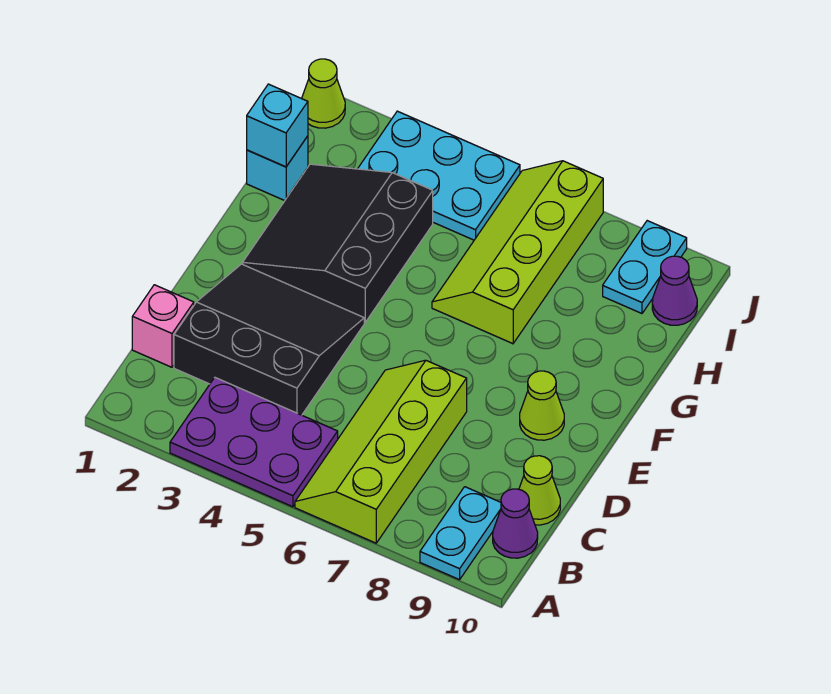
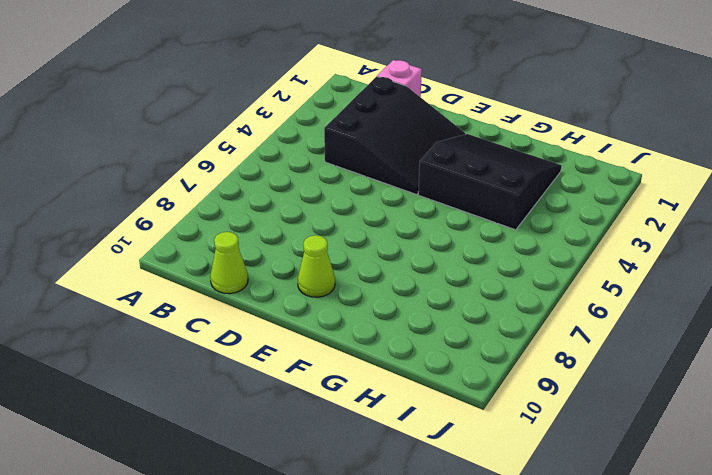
none -> purple plate A3:B5 level 1
none -> lime slope A6:D7 level 1 top 7
none -> cyan plate A9:B9 level 1

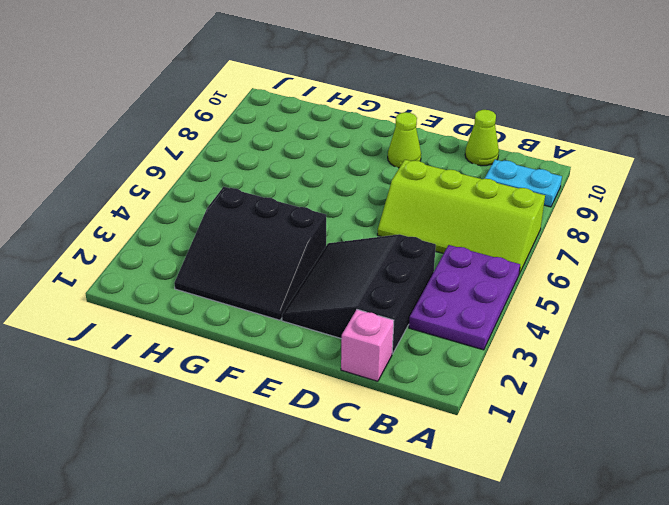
none -> purple cone B10 level 1
none -> lime slope G6:J7 level 1 top 7
none -> cyan brick H1 level 1

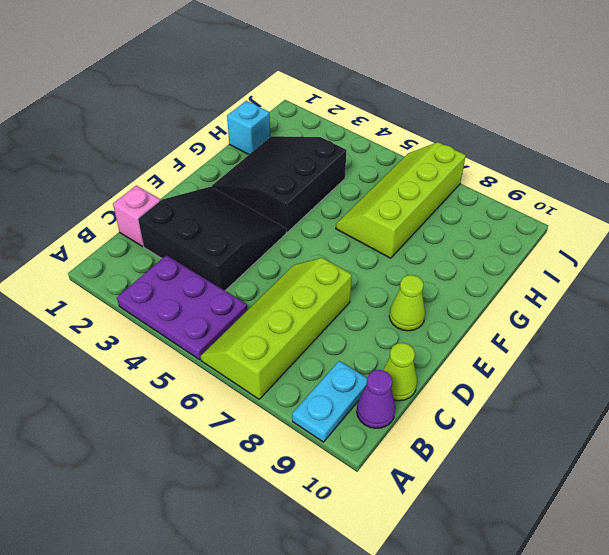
none -> cyan plate I3:J5 level 1
none -> cyan plate I9:J9 level 1
none -> purple cone I10 level 1

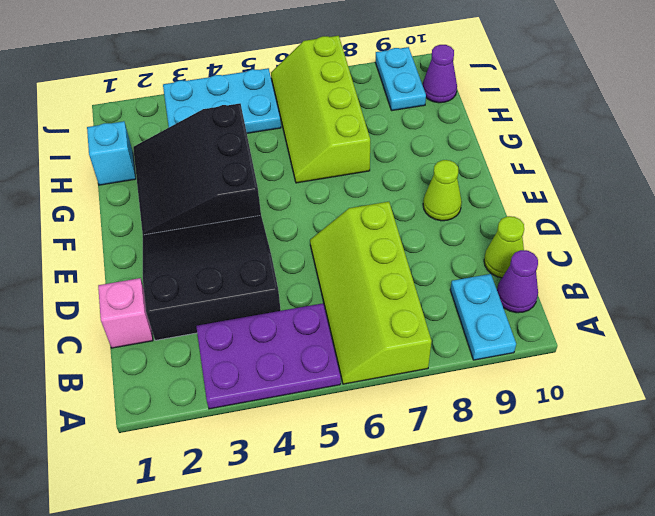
none -> lime cone J1 level 1
none -> cyan brick H1 level 2

